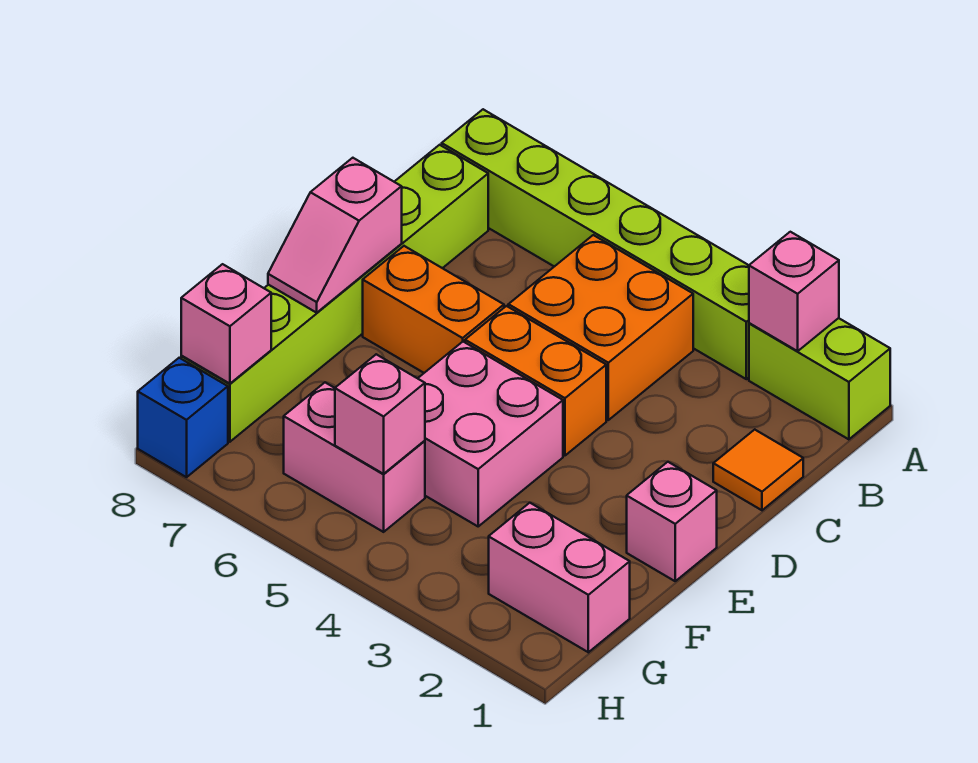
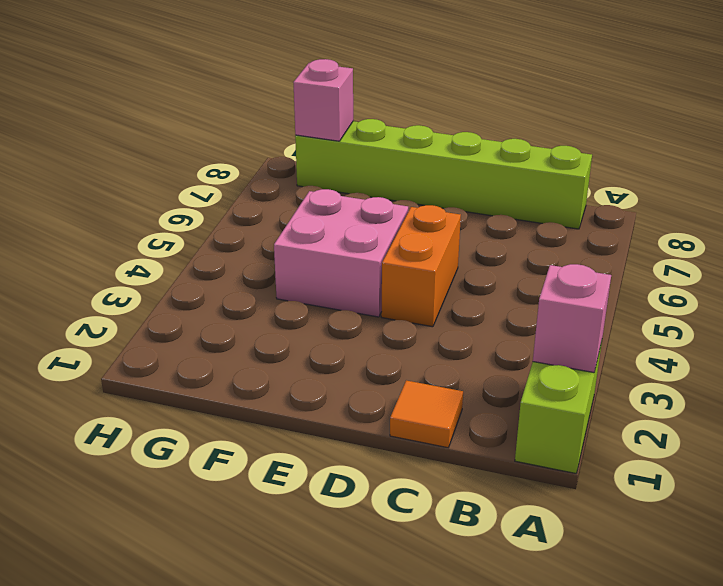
none -> lime brick A3:A8 level 1
none -> orange brick B4:C5 level 1
none -> orange brick D6:D7 level 1

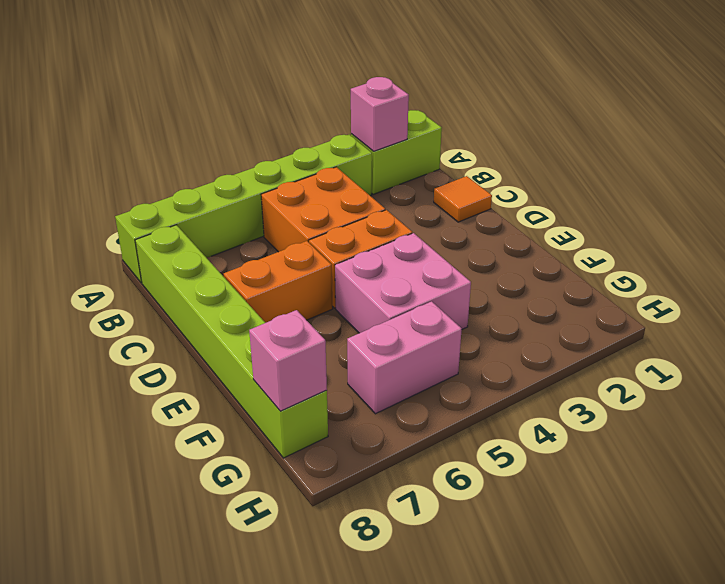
none -> pink brick E1 level 1
none -> pink brick G1:G2 level 1
none -> blue brick H8 level 1

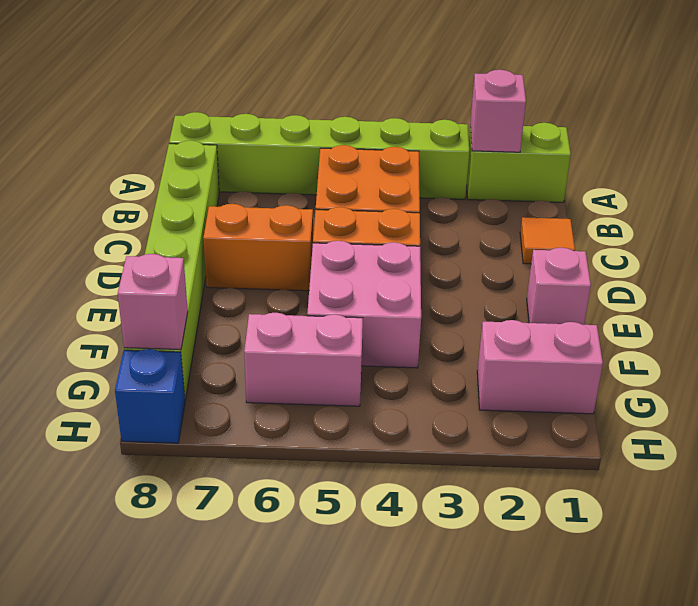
none -> pink slope D8:E8 level 2 top D
none -> pink brick G5 level 2

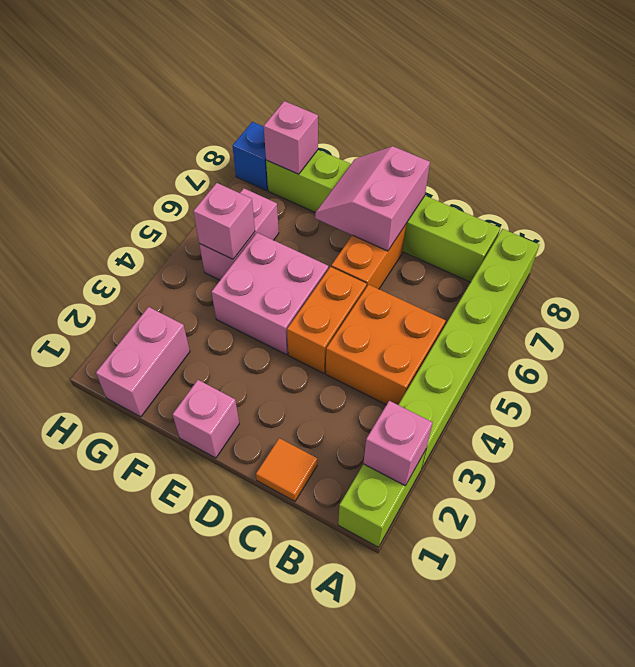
pink slope D7:E8 level 2 top D -> pink slope D8:E8 level 2 top D

